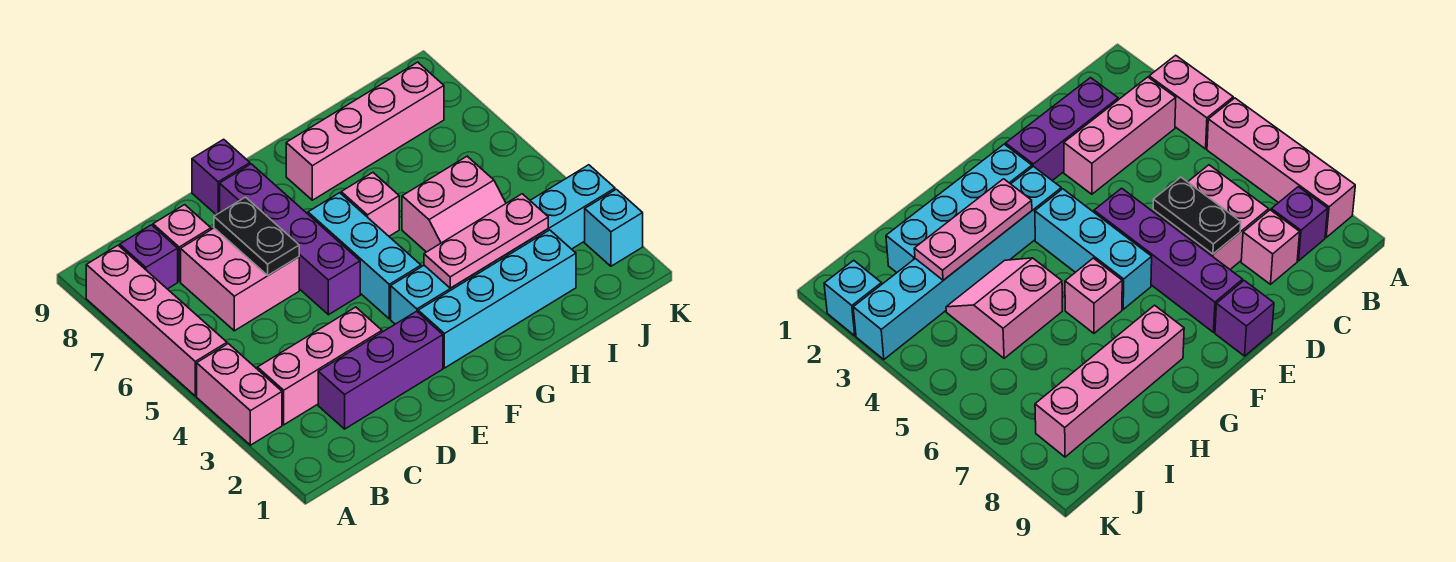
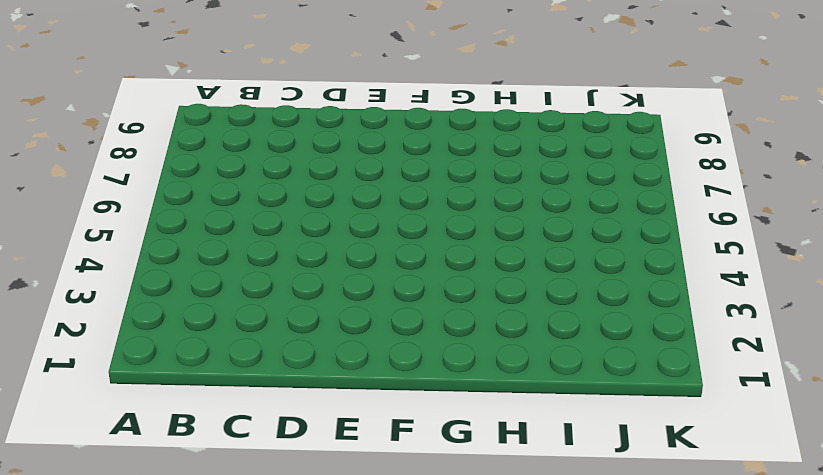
none -> pink brick A3:A4 level 1
none -> pink brick A5:A8 level 1
none -> pink brick B3:D3 level 1

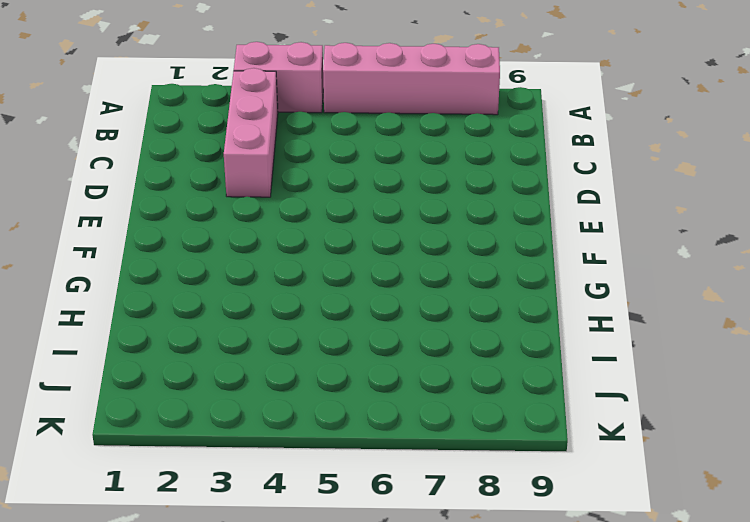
none -> purple brick B8 level 1
none -> purple brick C2:E2 level 1
none -> pink brick C6:D7 level 1

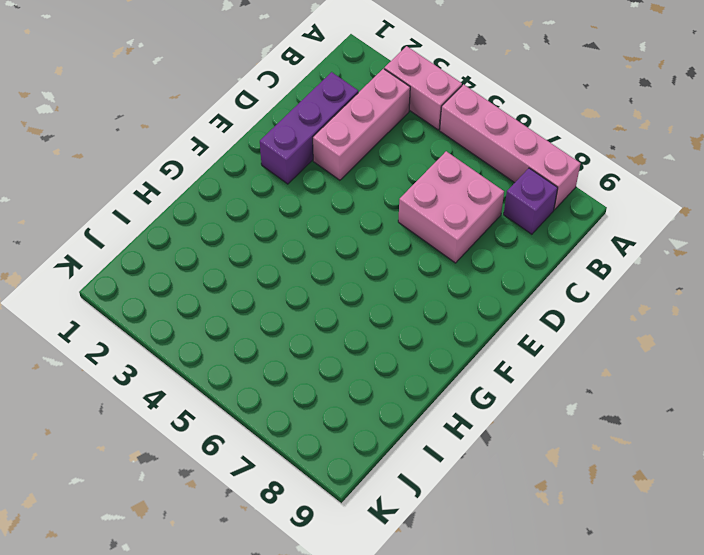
none -> pink brick C8 level 1
none -> purple brick E5:E8 level 1
none -> purple brick E9 level 1

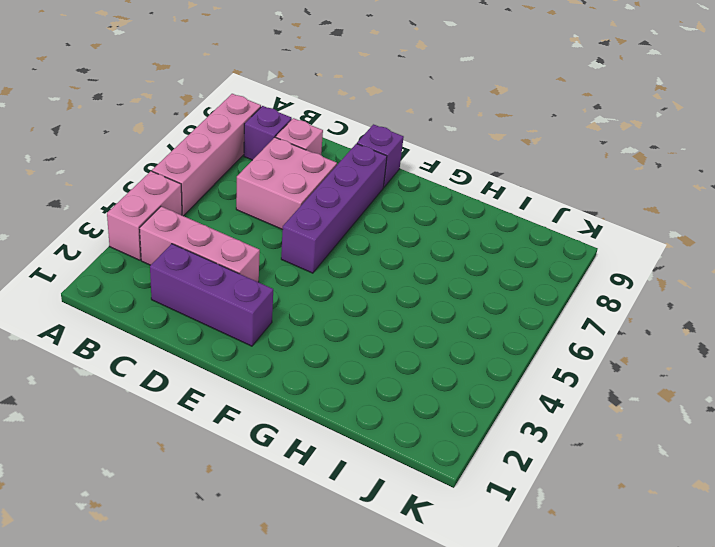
none -> cyan brick F2:I2 level 1
none -> cyan brick F3:K3 level 1
none -> cyan brick F4:F6 level 1

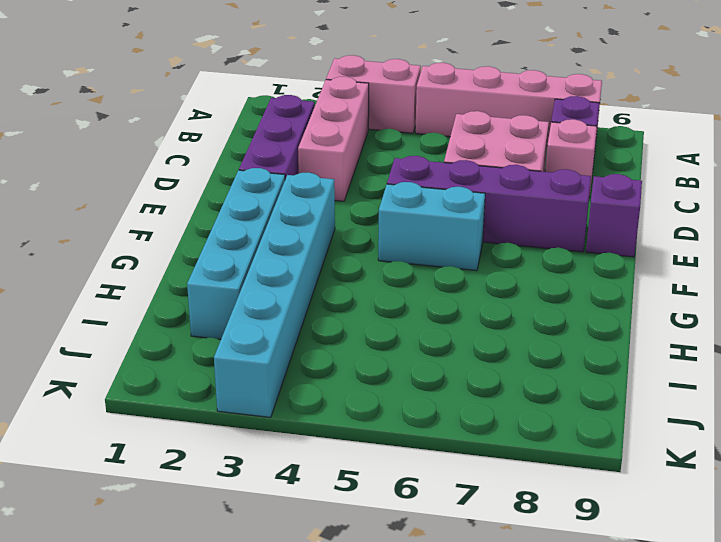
cyan brick F5:F6 level 1 -> cyan brick F4:F6 level 1
none -> pink brick G6 level 1
none -> pink brick G8:J8 level 1
none -> pink slope H4:I5 level 1 top 5

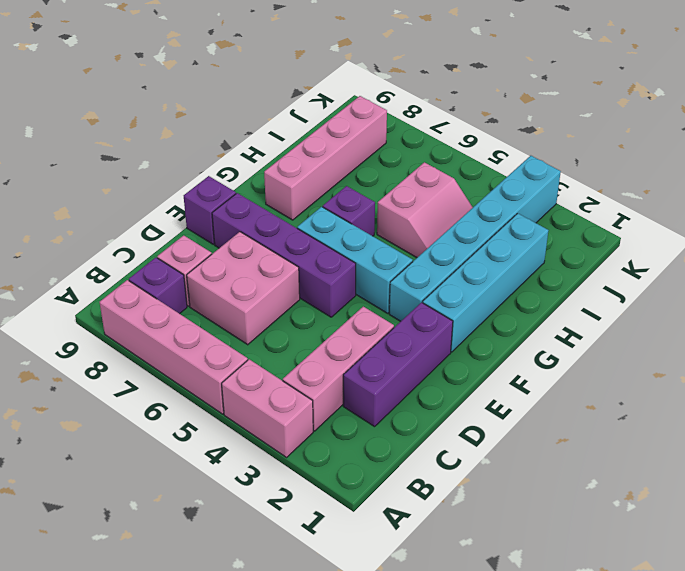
purple brick G6 level 1 -> pink brick G6 level 1
none -> cyan brick K2 level 1
none -> black plate D6:D7 level 2
none -> pink plate G3:I3 level 2

